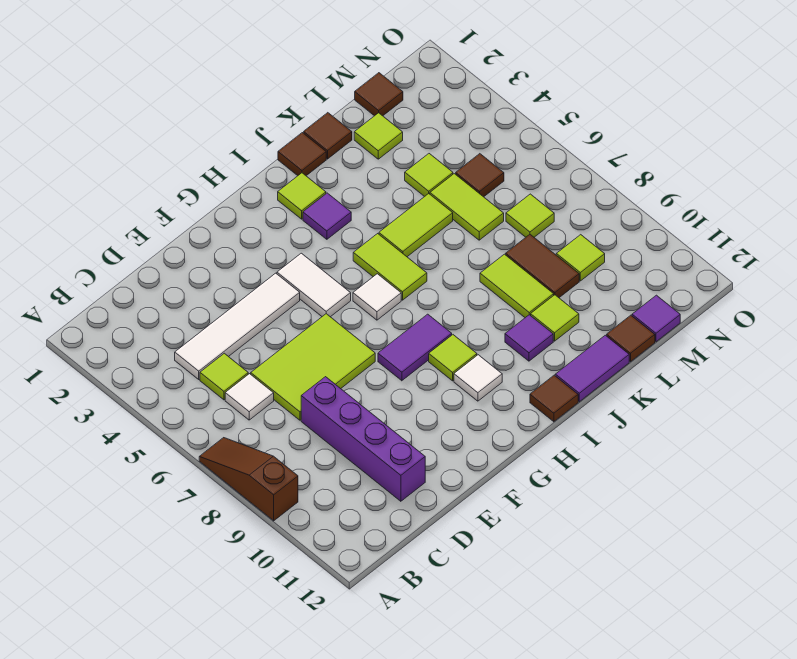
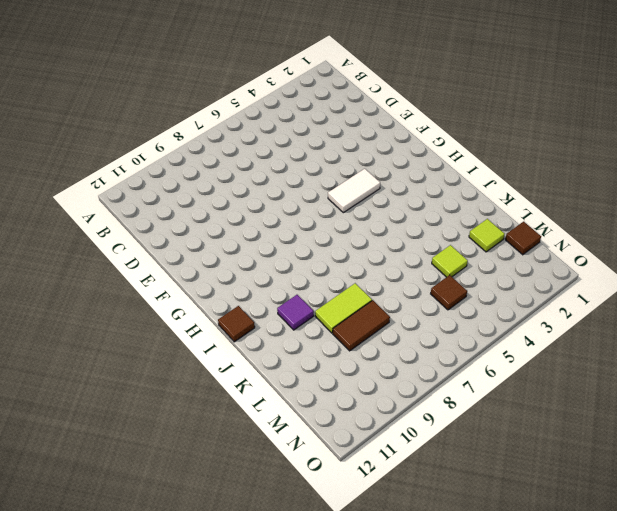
none -> brown slope A7:A9 level 1 top 9
none -> white tile C4:F4 level 1
none -> lime tile C5 level 1
none -> white tile C6 level 1

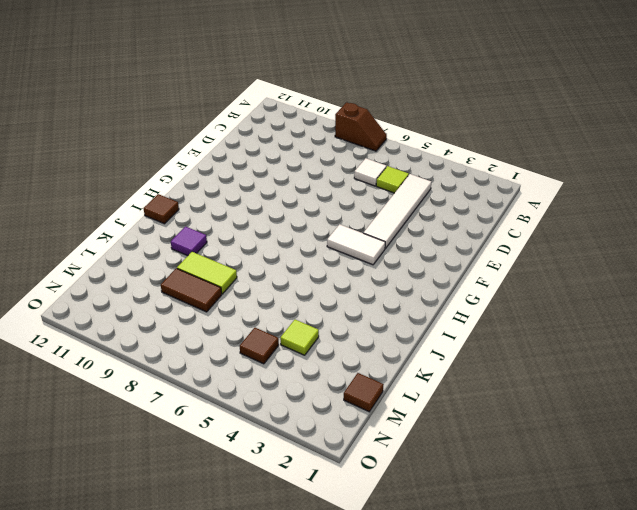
brown slope A7:A8 level 1 top 8 -> brown slope A7:A9 level 1 top 9
none -> lime tile D6:F7 level 1
none -> purple brick D8:D11 level 1
none -> purple tile G8:H8 level 1
none -> white tile H6 level 1

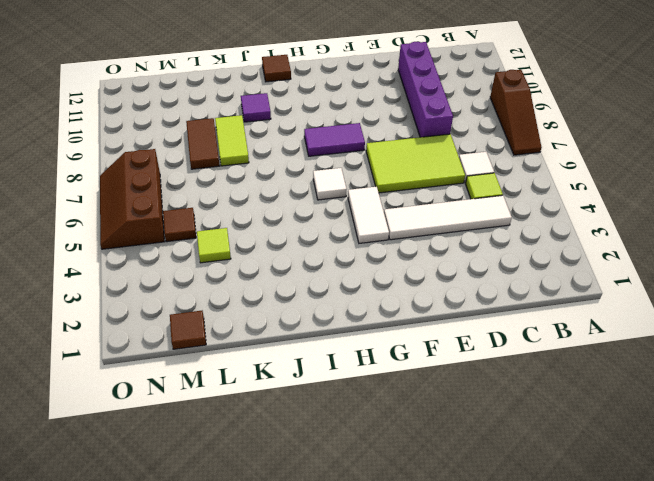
brown slope N5:O7 level 1 top N -> none
none -> lime tile H9 level 1
none -> white tile H10 level 1
none -> lime tile I2 level 1
none -> purple tile I3 level 1

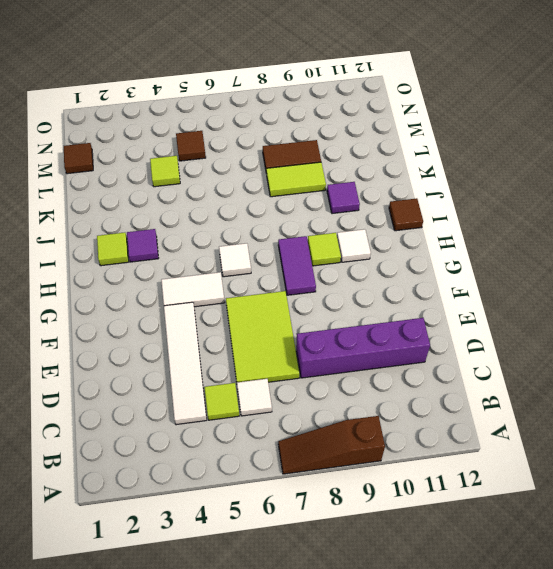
none -> lime tile I5:I6 level 1
none -> brown tile J1 level 1
none -> lime tile J5:K5 level 1
none -> purple tile J12:K12 level 1

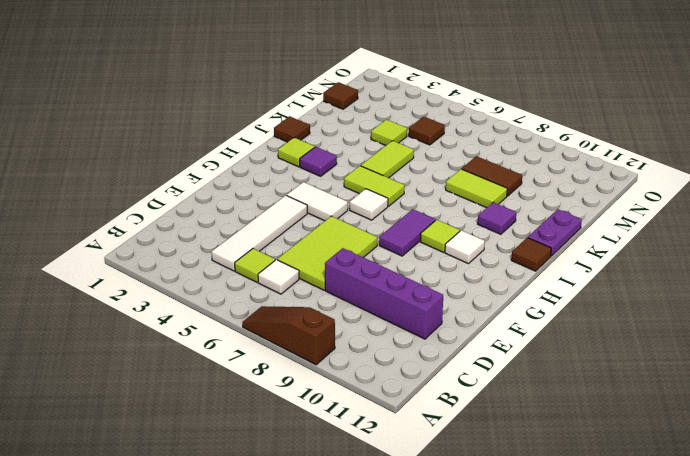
purple plate J12:K12 level 1 -> purple tile J12:K12 level 1
none -> brown tile K1 level 1
none -> lime tile K10 level 1
none -> lime tile L2 level 1
none -> lime tile L5:L6 level 1

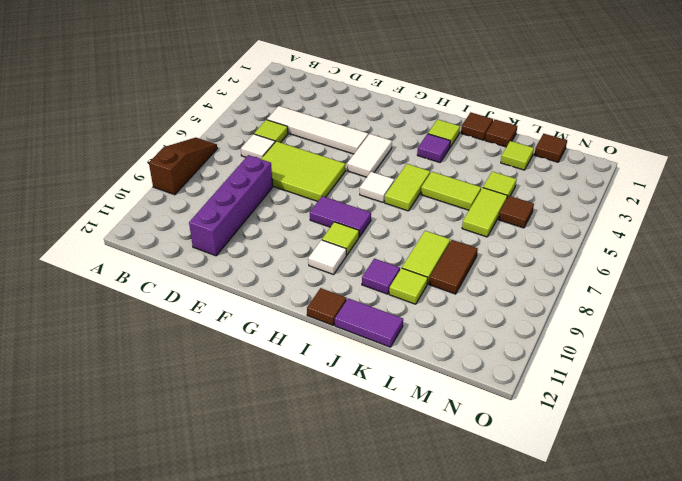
none -> brown tile L12 level 1
none -> lime tile M7 level 1
none -> lime tile M9 level 1
none -> purple tile M12 level 1

